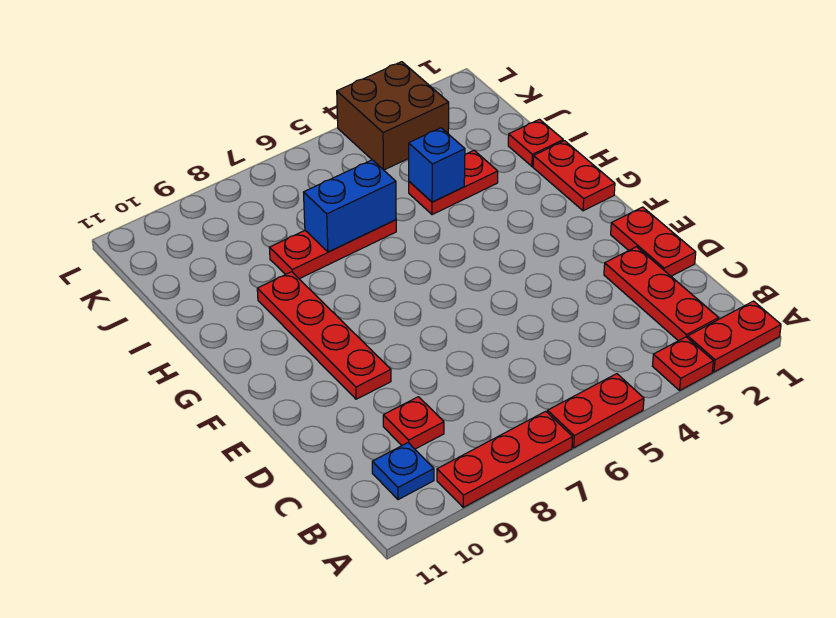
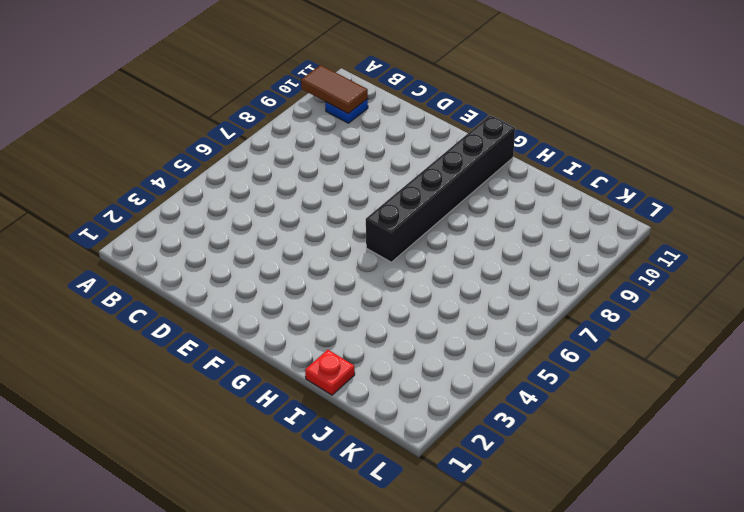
brown tile A10:B10 level 2 -> none
black brick G6:G11 level 1 -> red plate E9:H9 level 1
none -> red plate A1:A2 level 1
none -> red plate A3 level 1
none -> red plate A5:A6 level 1

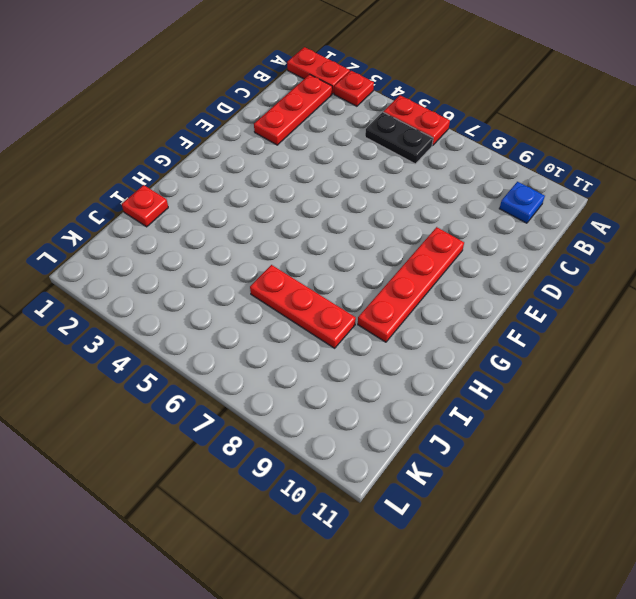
black plate B5:B6 level 1 -> none
none -> red plate A7:A9 level 1
none -> red plate C9 level 1
none -> red plate D1:E1 level 1

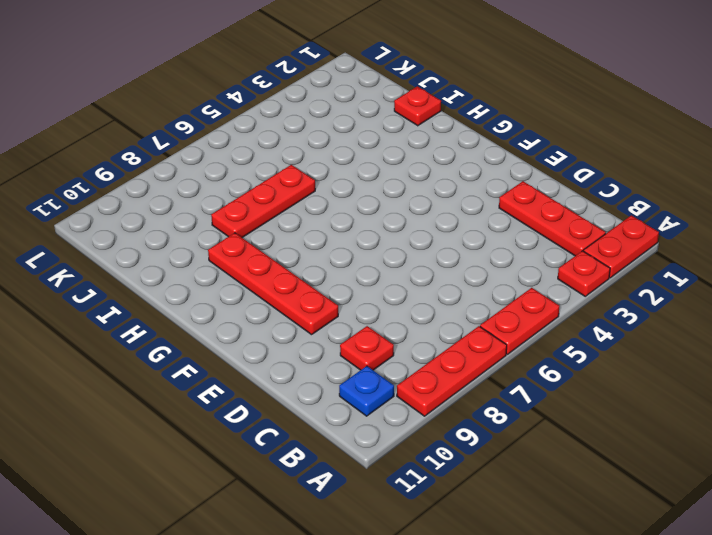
none -> red plate D1:E1 level 1
none -> red plate G1:H1 level 1
none -> red plate I3:I4 level 1

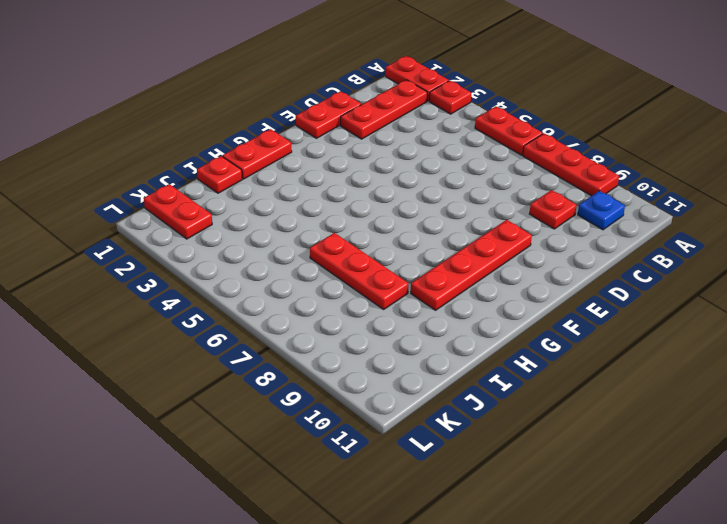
red plate K1:K2 level 1 -> red plate I3:I4 level 1
none -> brown brick K3:L4 level 1
none -> blue brick I4 level 2
none -> blue brick I6:I7 level 2

